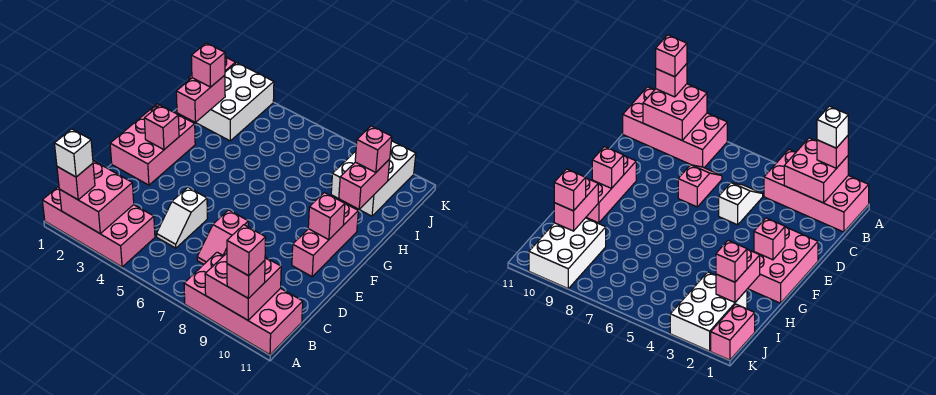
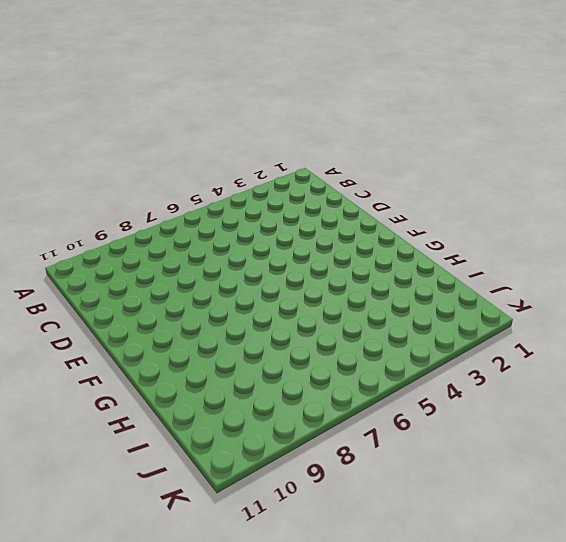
none -> pink brick A1:B4 level 1
none -> pink brick A8:B11 level 1
none -> white slope C5:D5 level 1 top D

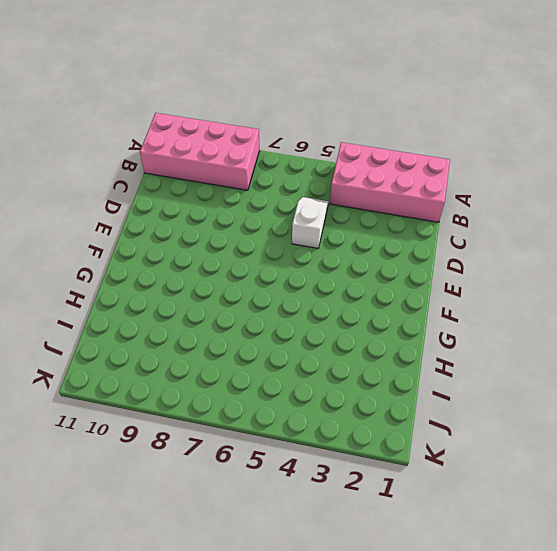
none -> pink slope C7:D7 level 1 top D
none -> pink brick E1:G2 level 1
none -> pink brick E10:G10 level 1

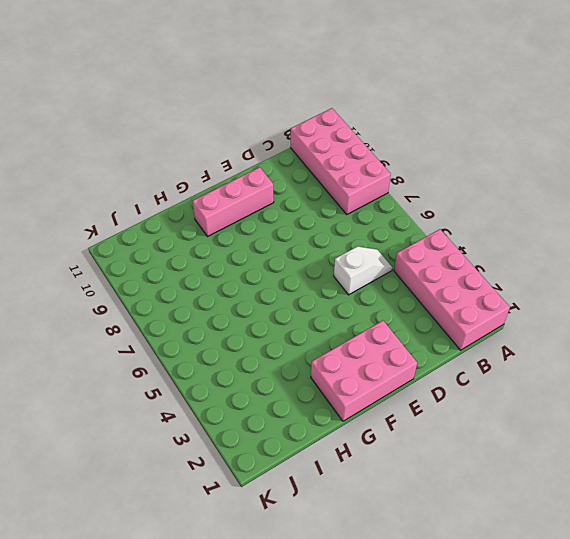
none -> pink slope C7:D7 level 1 top D
none -> white brick I2:K3 level 1
none -> white brick I9:K10 level 1

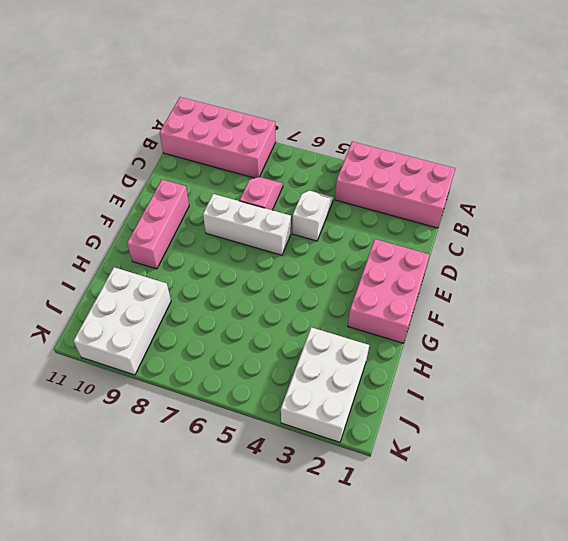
white brick E6:E8 level 1 -> none
none -> pink brick J1:K1 level 1
none -> pink brick A2:B3 level 2
none -> pink brick A9:B10 level 2

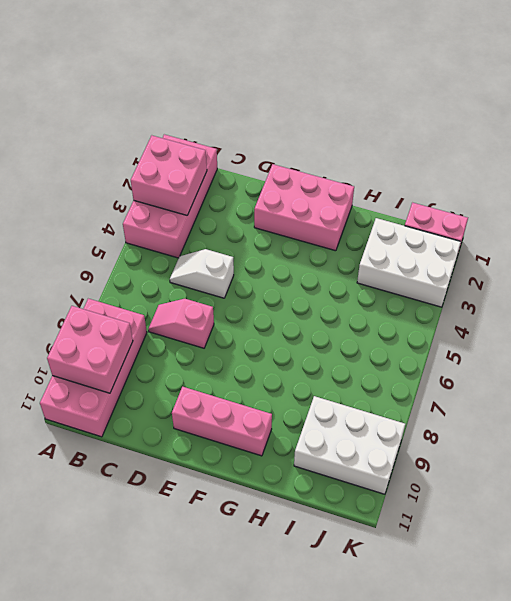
none -> pink brick F2 level 2
none -> pink brick F10 level 2
none -> pink brick H2:I2 level 2

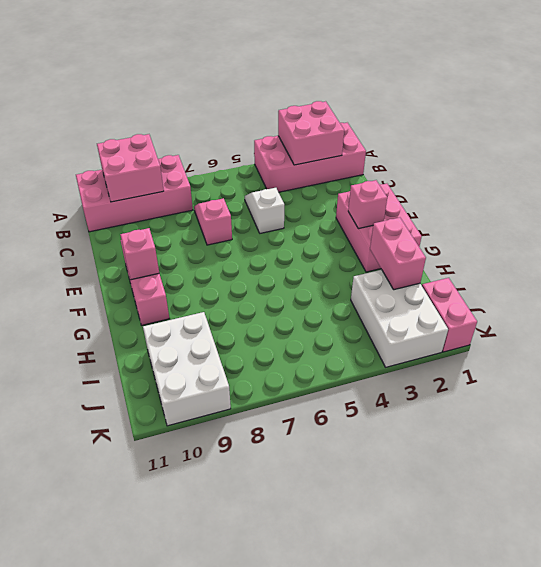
none -> pink brick H10:I10 level 2
none -> pink brick A2 level 3
none -> pink brick A10 level 3

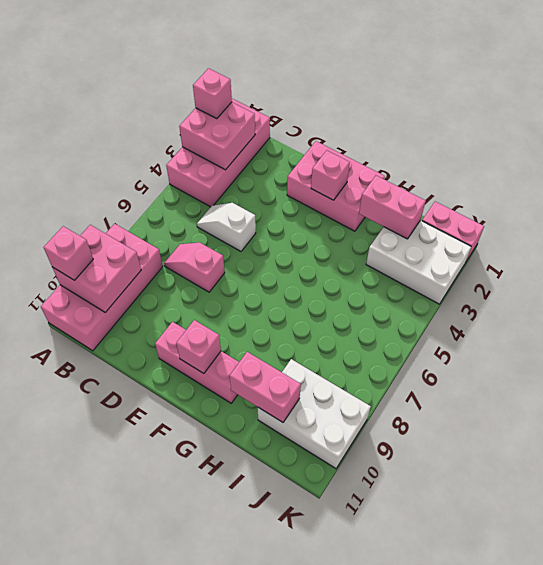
none -> pink brick I2 level 3
none -> pink brick I10 level 3
none -> white brick A2 level 4

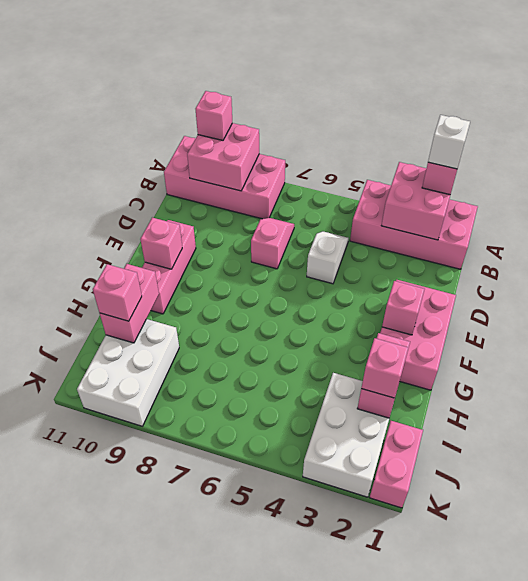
none -> pink brick A10 level 4

